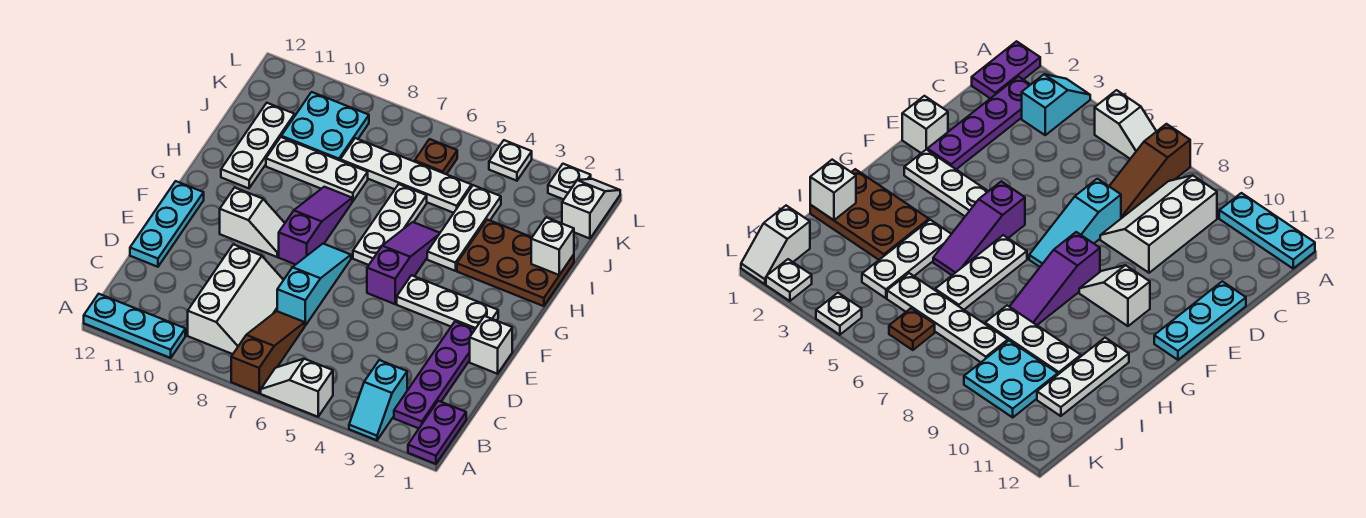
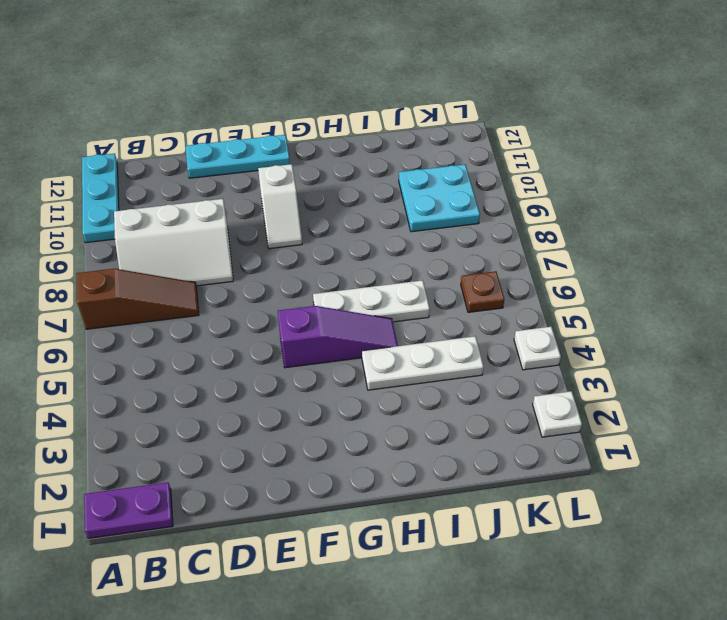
none -> cyan slope A3:B3 level 1 top B
none -> white slope A5:A6 level 1 top 5
none -> purple plate B2:E2 level 1

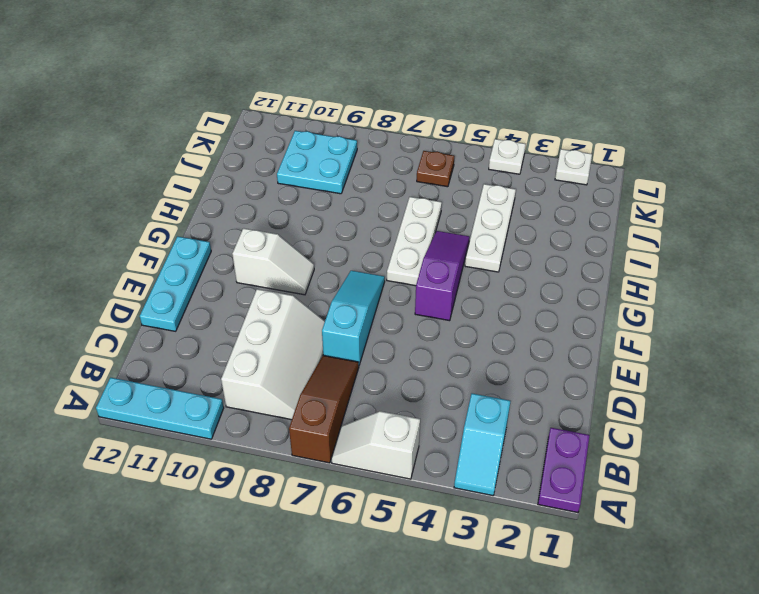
none -> purple plate B2:E2 level 1
none -> white brick E1 level 1
none -> white plate F2:F4 level 1

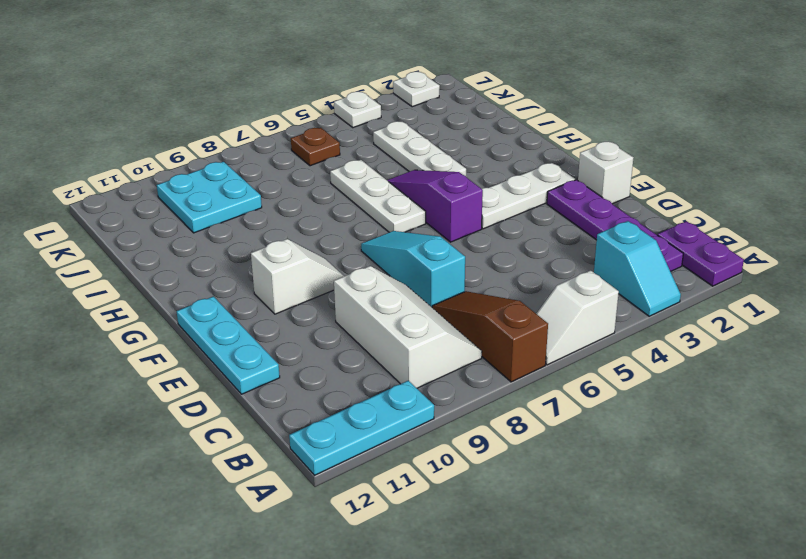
none -> purple slope F8:H8 level 1 top F
none -> brown plate H1:I3 level 1
none -> white plate H11:J11 level 1

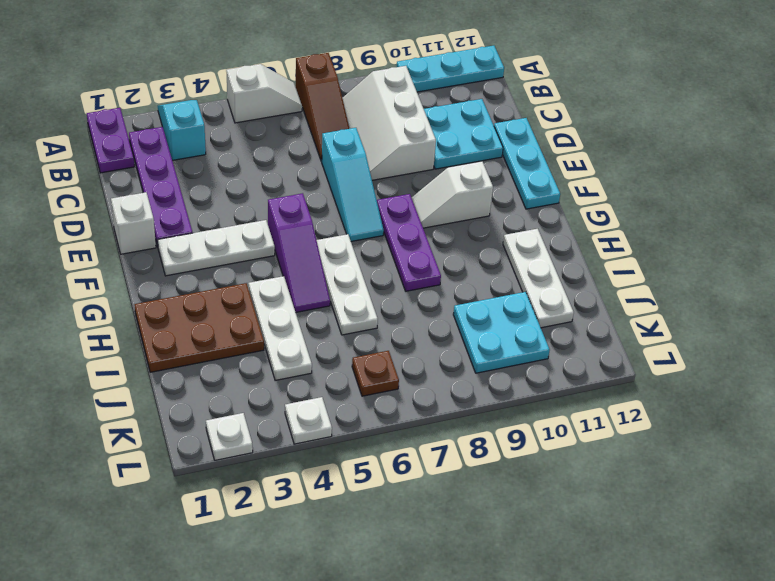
cyan plate C10:D11 level 1 -> none
purple plate F8:H8 level 1 -> purple slope F8:H8 level 1 top F
none -> white plate I8:I10 level 1
none -> white plate J5:J8 level 1
none -> white slope K1:L1 level 1 top K

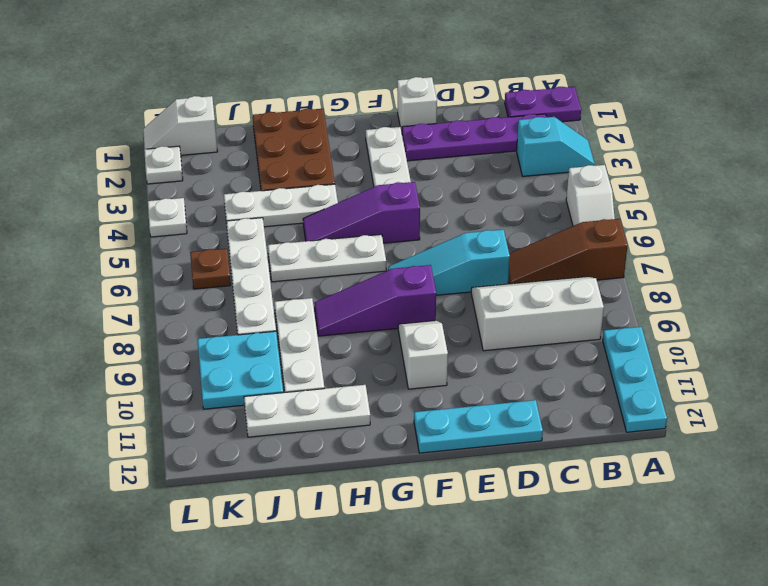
none -> white brick I1 level 2

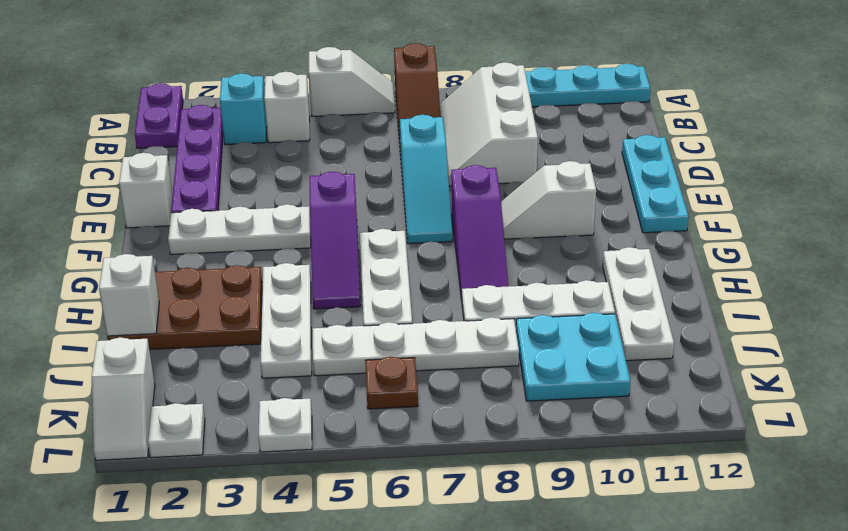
white brick B4 level 1 -> none

